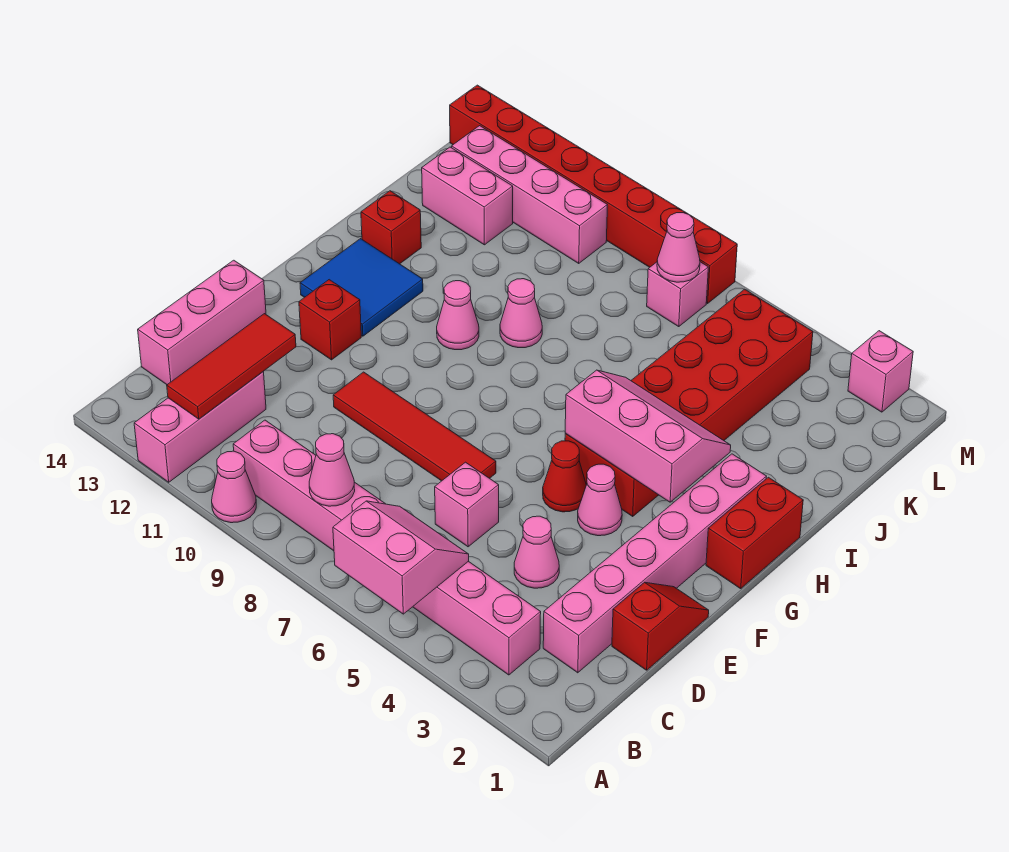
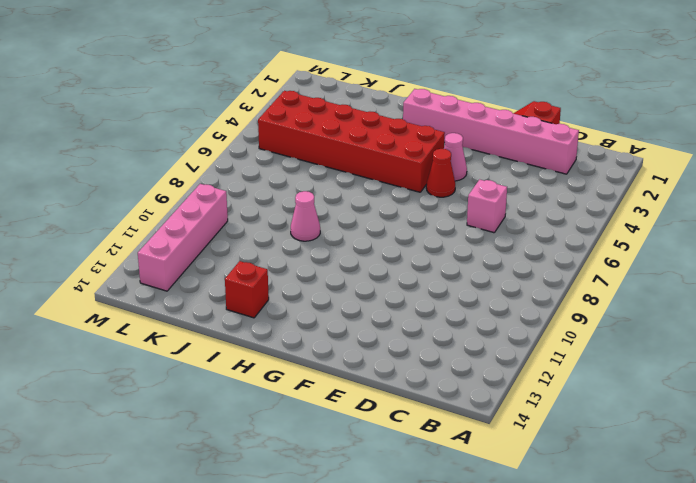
none -> pink cone A10 level 1
none -> pink brick A12:C12 level 1
none -> pink brick B3:B10 level 1

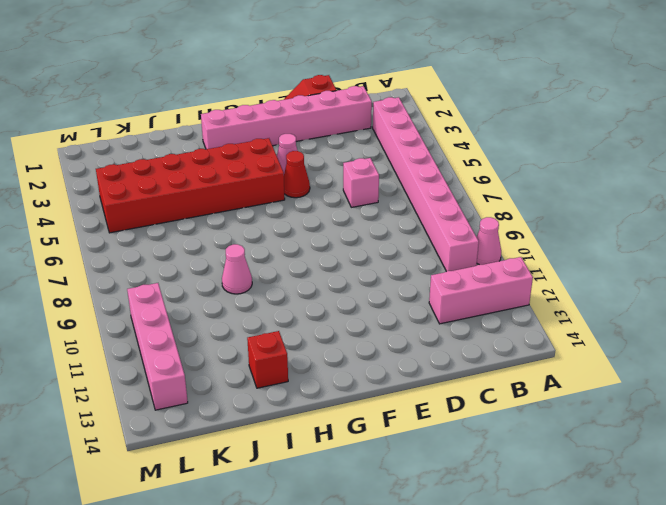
none -> pink brick C14:E14 level 1
none -> pink cone D4 level 1
none -> red tile E7:E10 level 1

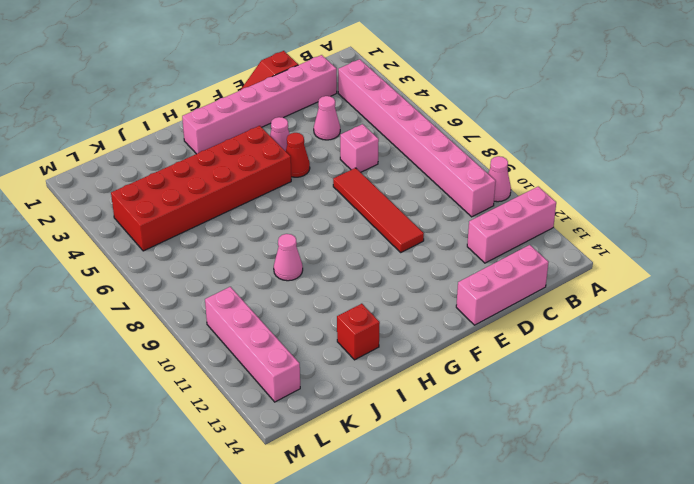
none -> red brick F12 level 1
none -> red brick G1:H1 level 1
none -> blue tile G12:H13 level 1

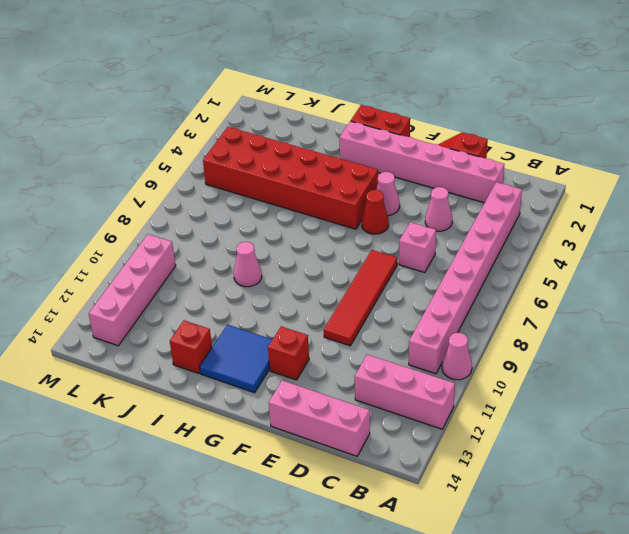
none -> pink cone H10 level 1
none -> pink brick K12:K13 level 1
none -> pink brick L7 level 1

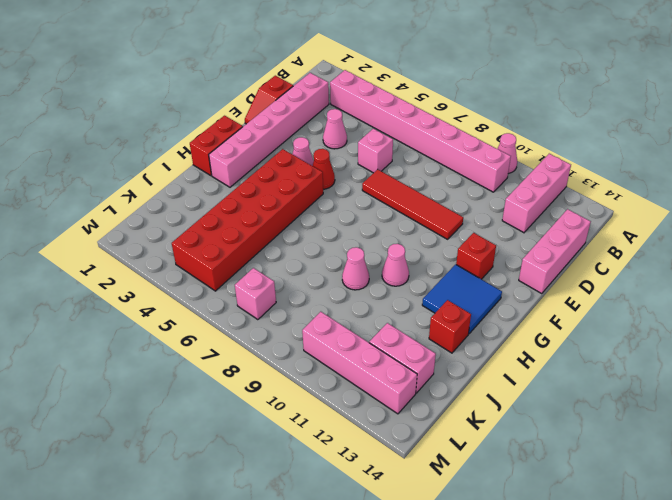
none -> pink brick M2 level 1
none -> red brick M7:M14 level 1
none -> pink slope A5:B6 level 2 top A

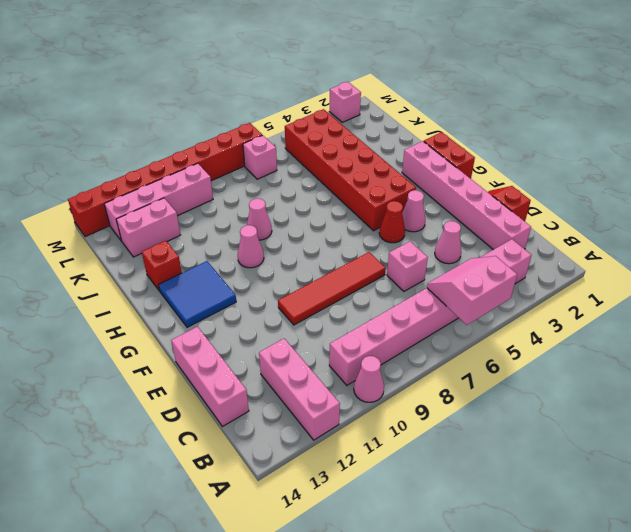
none -> red brick F12 level 1
none -> pink cone B8 level 2
none -> red tile B12:D12 level 2

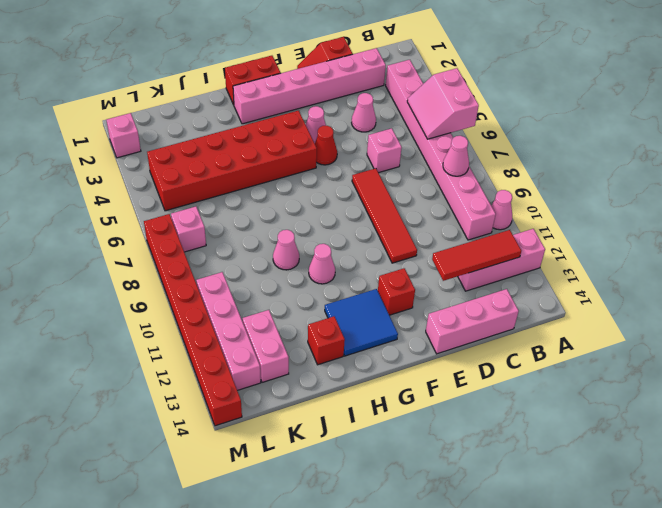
none -> pink slope G3:H5 level 2 top G
none -> pink cone L7 level 2

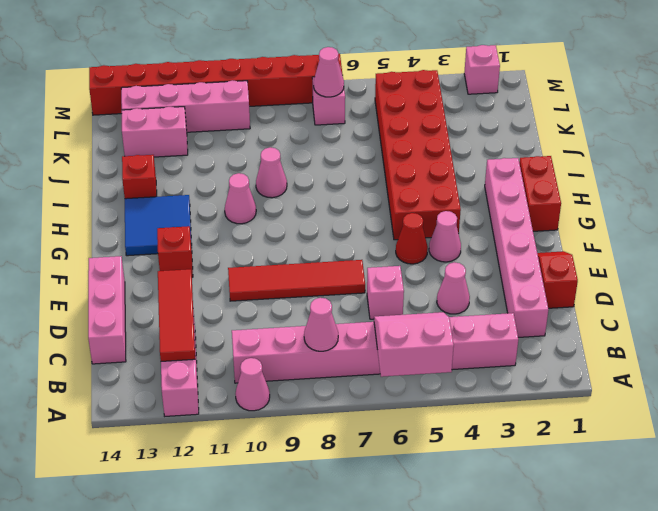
none -> pink slope G3:H5 level 2 top G

